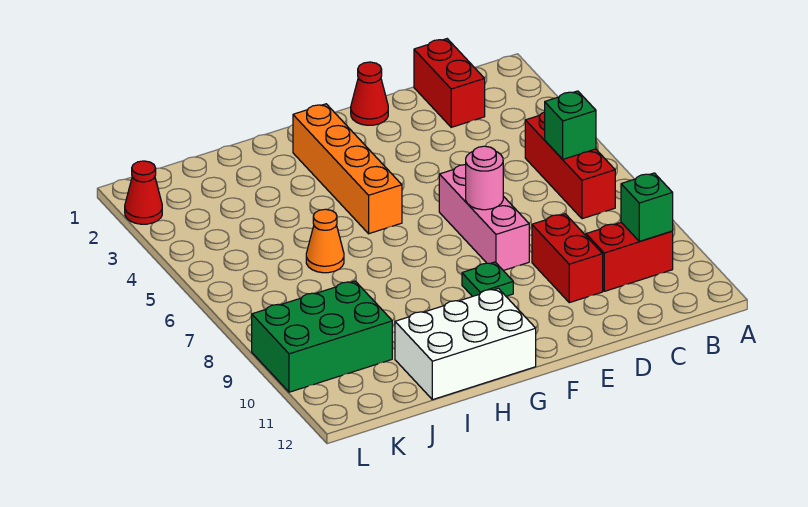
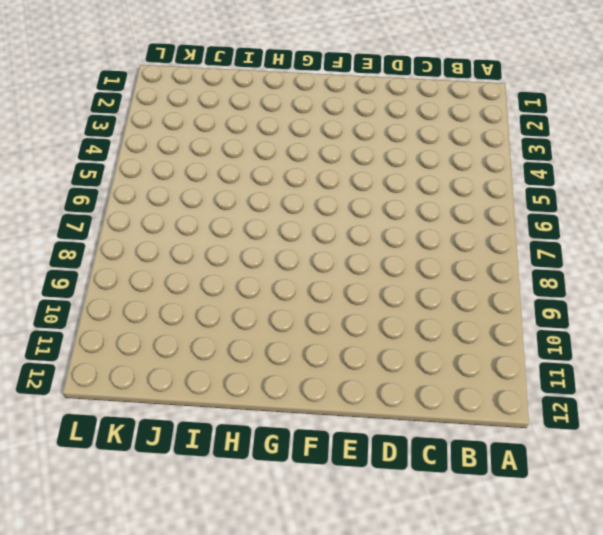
none -> red brick B5:B7 level 1
none -> red brick B10:C10 level 1
none -> red brick C1:C2 level 1

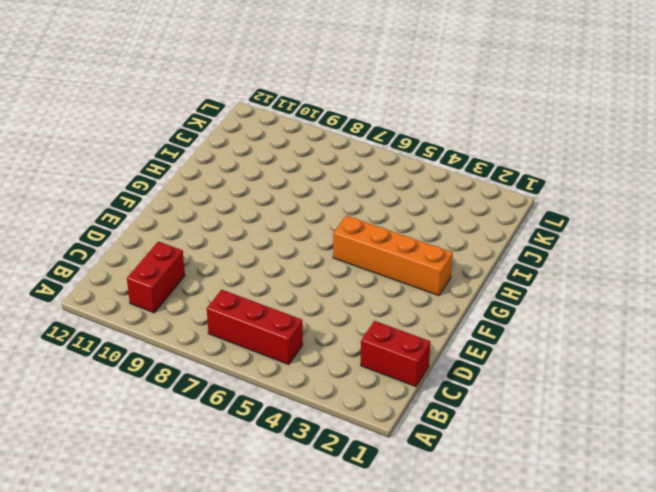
none -> red brick D9:D10 level 1
none -> red cone E1 level 1
none -> pink brick E6:E8 level 1

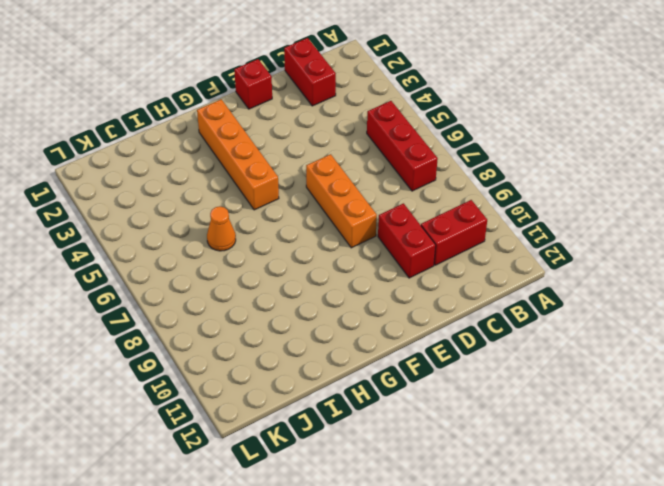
red brick E1 level 1 -> red cone E1 level 1
orange brick E6:E8 level 1 -> pink brick E6:E8 level 1
none -> green plate F9 level 1
none -> white brick G11:I12 level 1
none -> green brick J9:L10 level 1

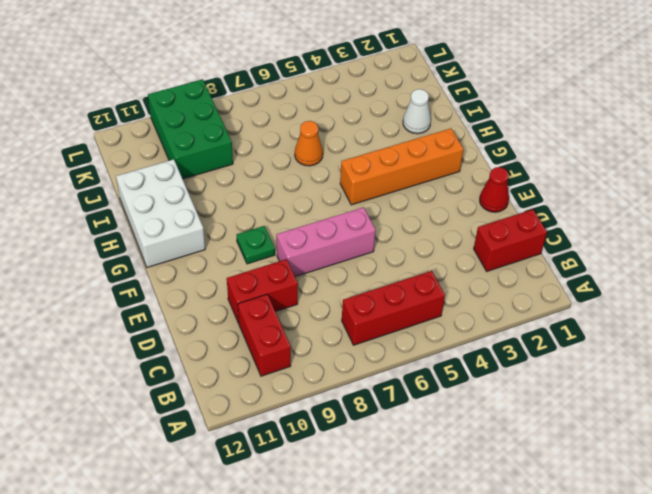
white cone I2 level 1 -> none
none -> red cone L2 level 1
none -> green brick B6 level 2
none -> green brick B10 level 2

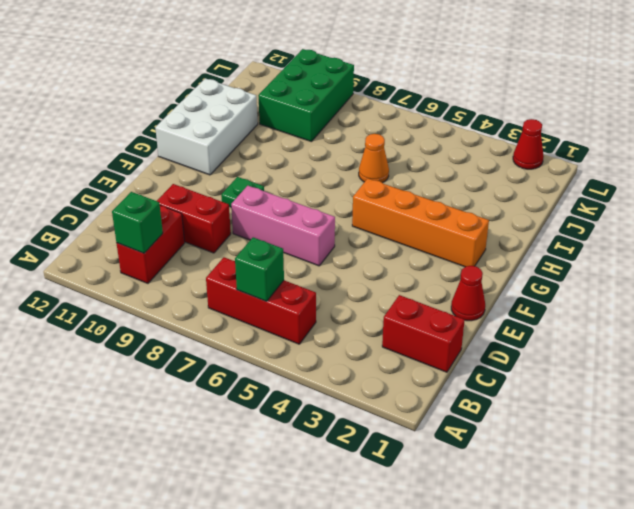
none -> pink round brick E7 level 2

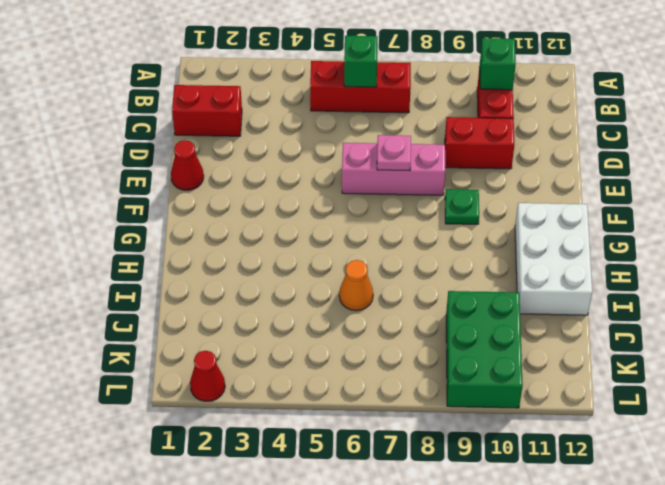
pink plate E7 level 2 -> pink round brick E7 level 2
none -> orange brick G2:G5 level 1

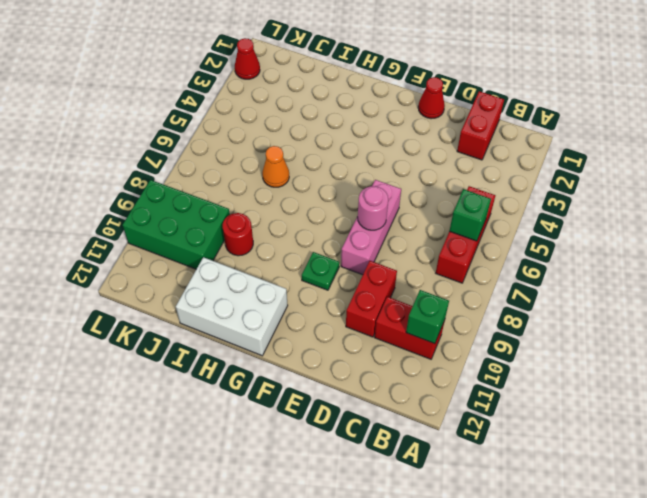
red round brick I9 level 1 -> none
none -> orange brick G2:G5 level 1

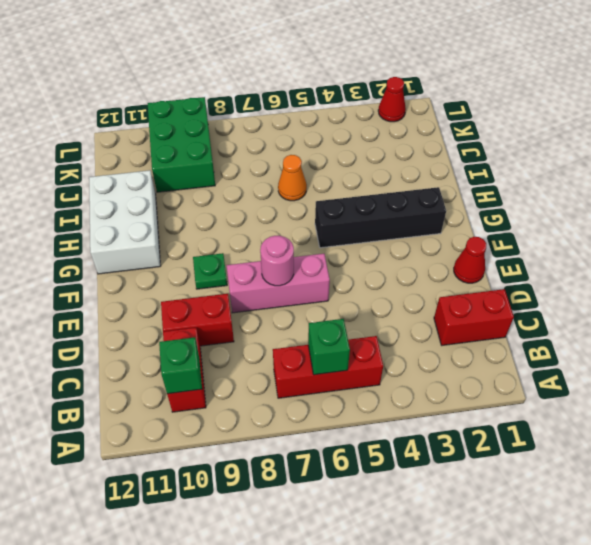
black brick G2:G5 level 1 -> orange brick G2:G5 level 1

